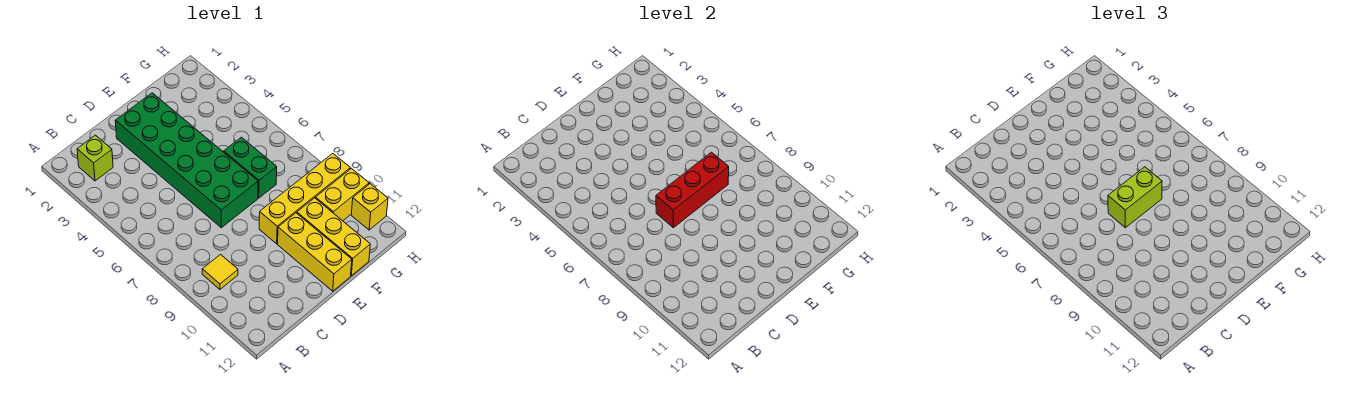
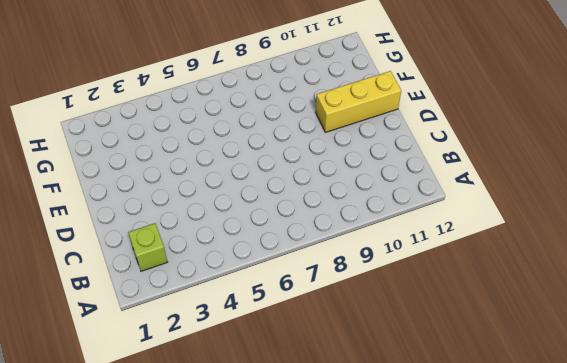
none -> yellow tile B9 level 1
none -> green brick D2:E7 level 1

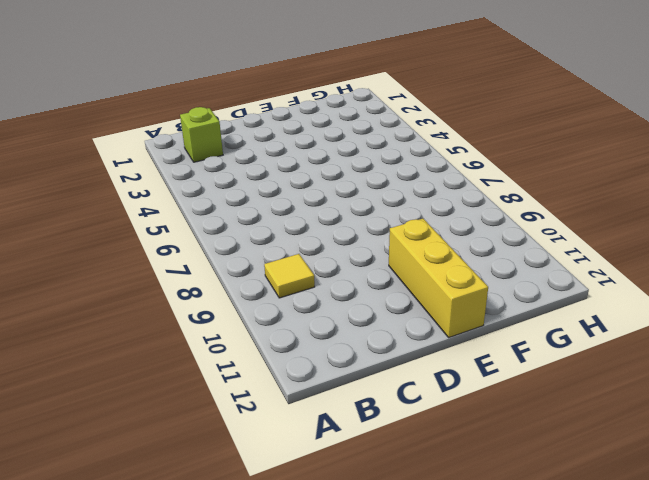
none -> green brick D2:E7 level 1
none -> yellow brick E9:H9 level 1

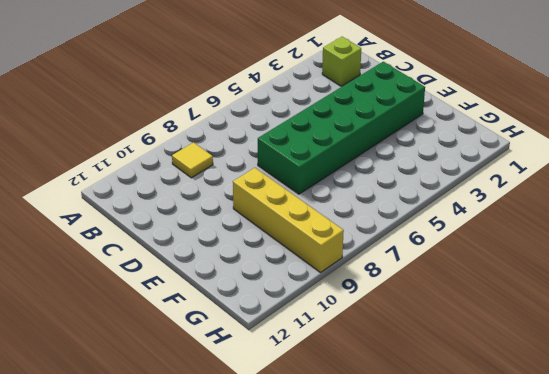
none -> yellow brick E10:E12 level 1
none -> green brick F6:F7 level 1

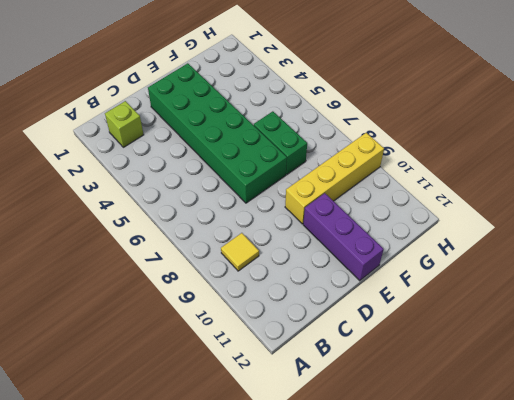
purple brick E10:E12 level 1 -> yellow brick E10:E12 level 1
none -> yellow brick F10:F12 level 1
none -> yellow brick G10:H10 level 1

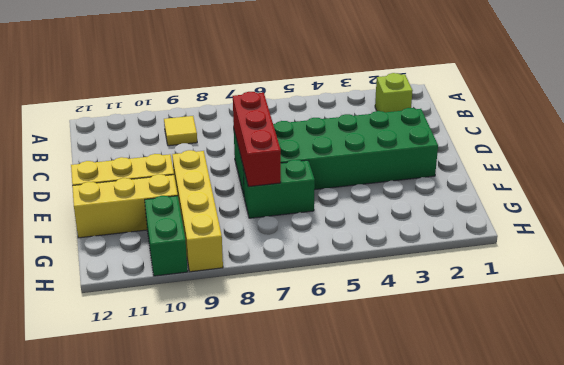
green brick G10:H10 level 1 -> yellow brick G10:H10 level 1
none -> yellow brick H11 level 1
none -> lime brick D7:E7 level 3

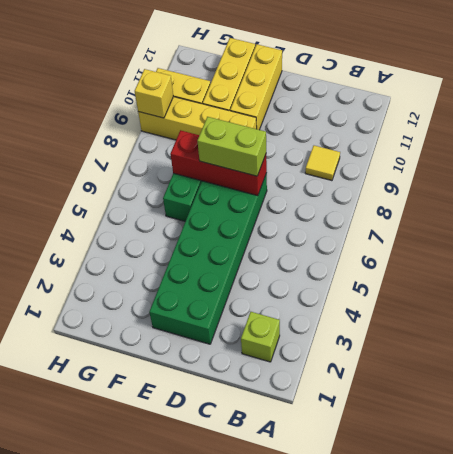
yellow brick H9 level 2 -> yellow brick H11 level 1

